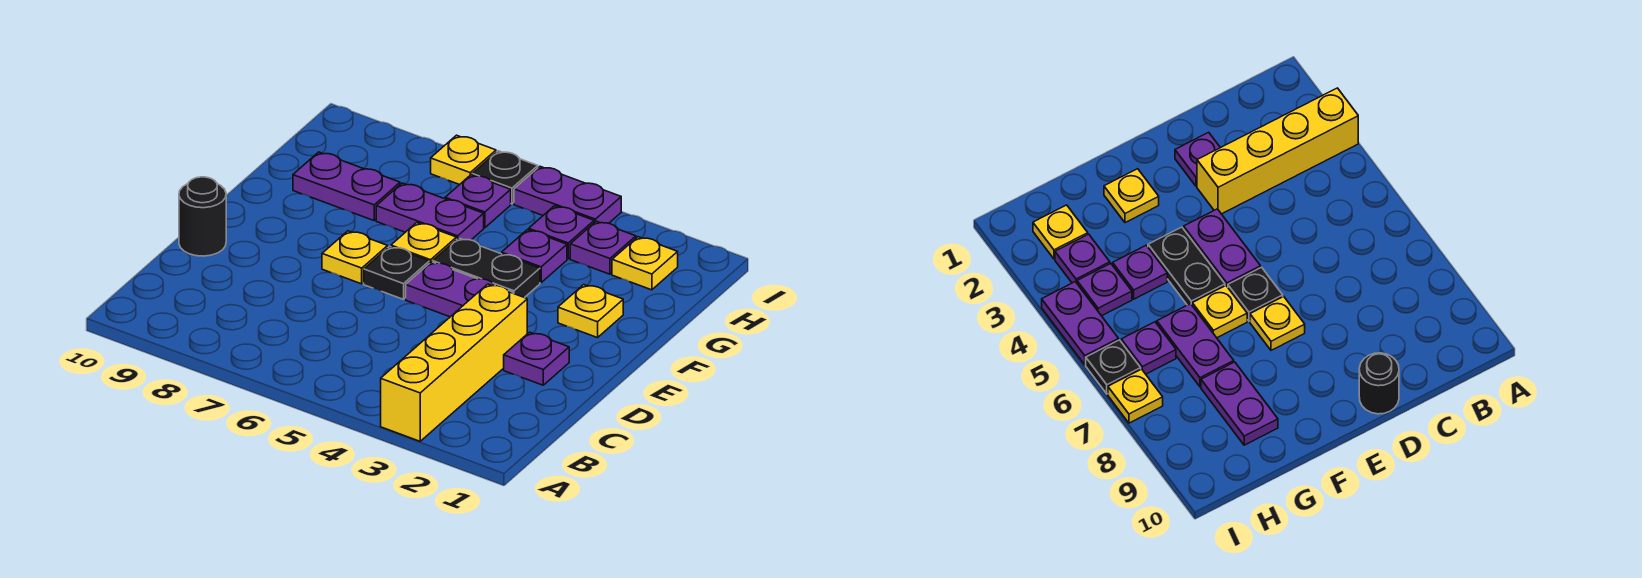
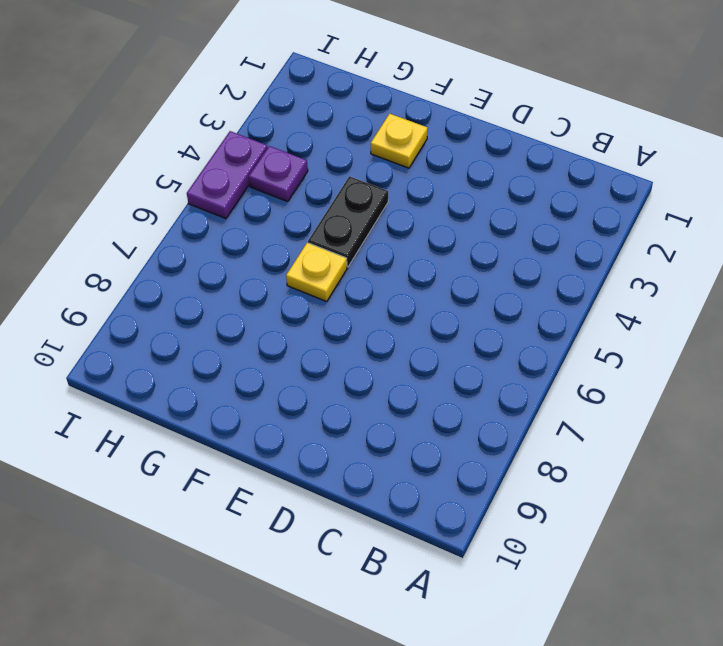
none -> yellow brick A3:D3 level 1
none -> purple plate D2 level 1
none -> black round brick D10 level 1

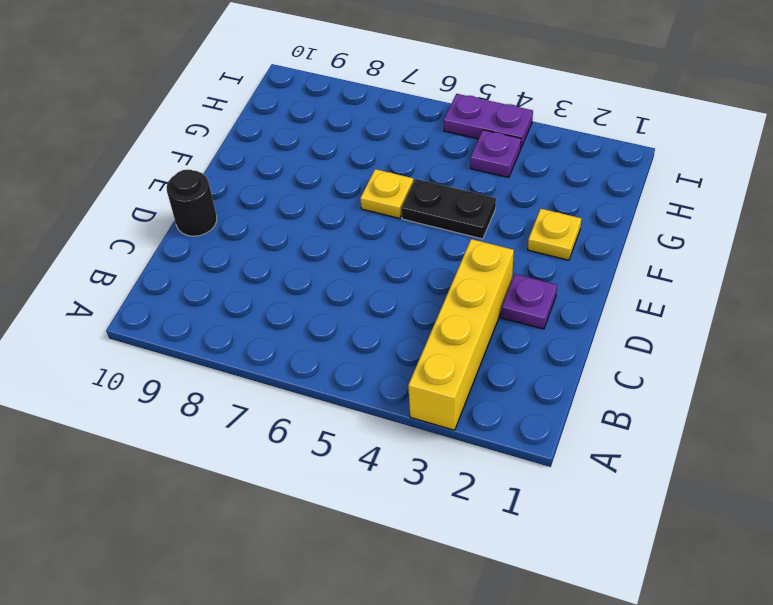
none -> purple plate E4:E5 level 1
none -> black plate E6 level 1
none -> yellow plate E7 level 1

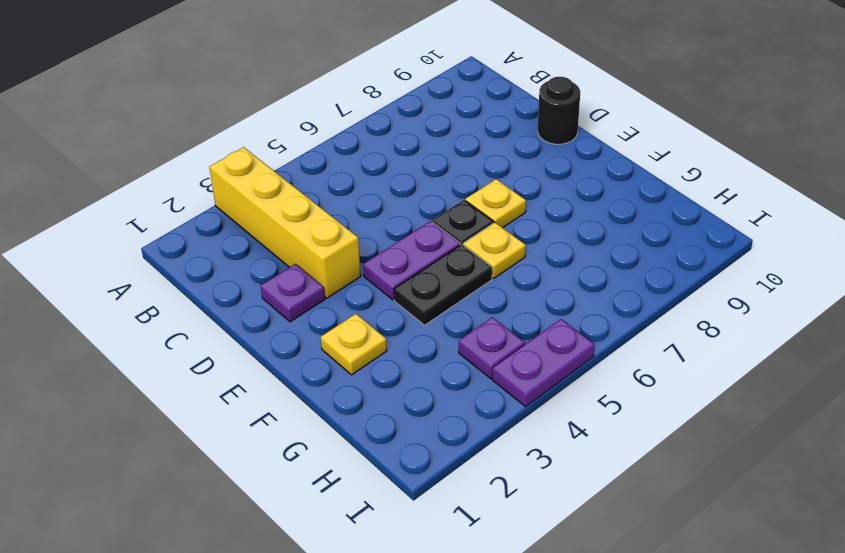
none -> purple plate G4 level 1
none -> purple plate G6:G7 level 1
none -> purple plate G8:G9 level 1

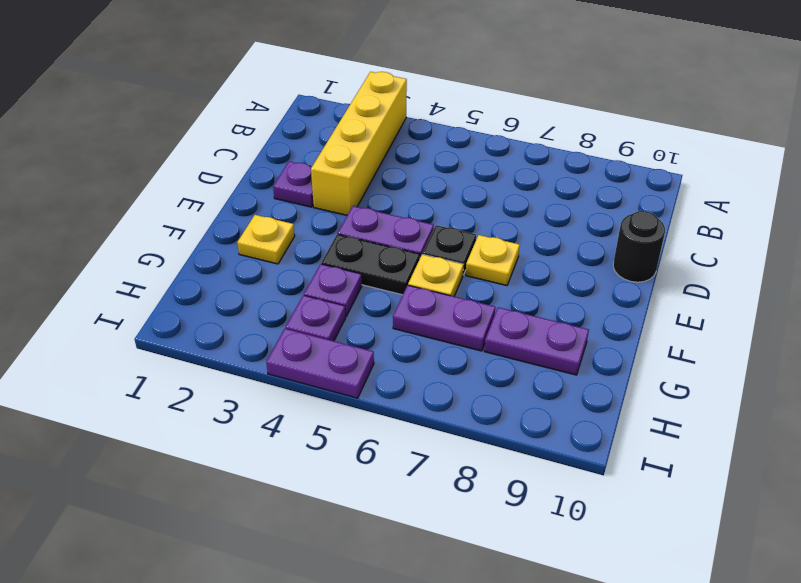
none -> yellow plate H2 level 1
none -> purple plate H3 level 1
none -> purple plate H6 level 1

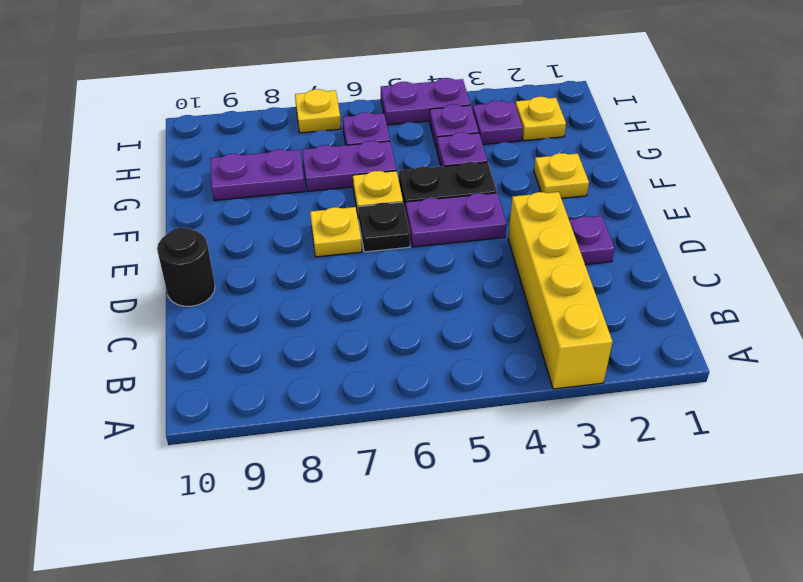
none -> black plate I6 level 1

